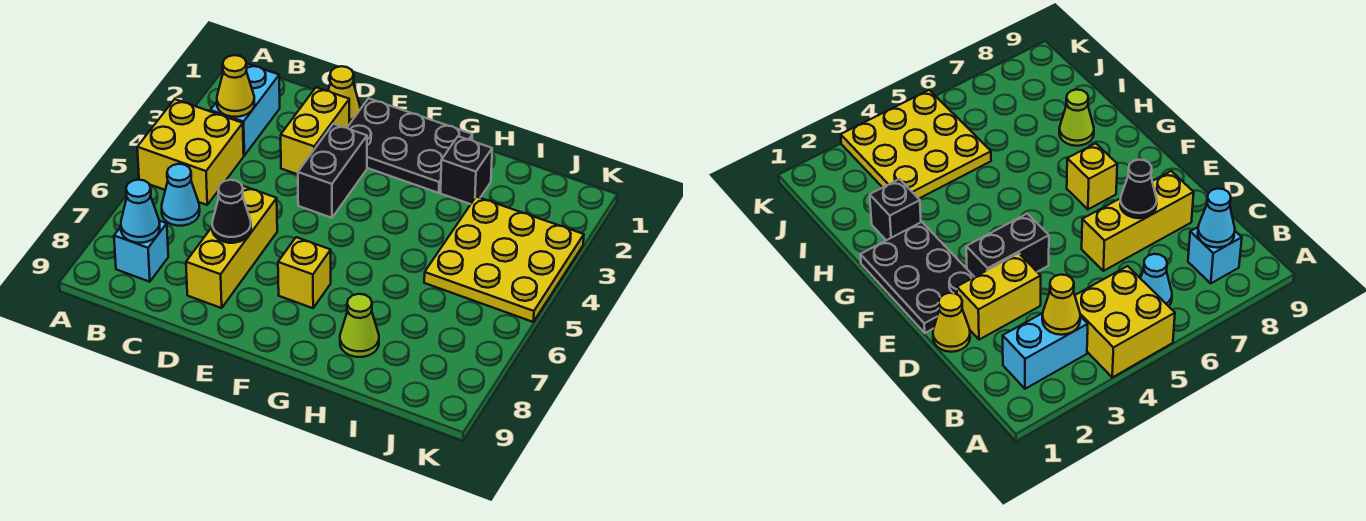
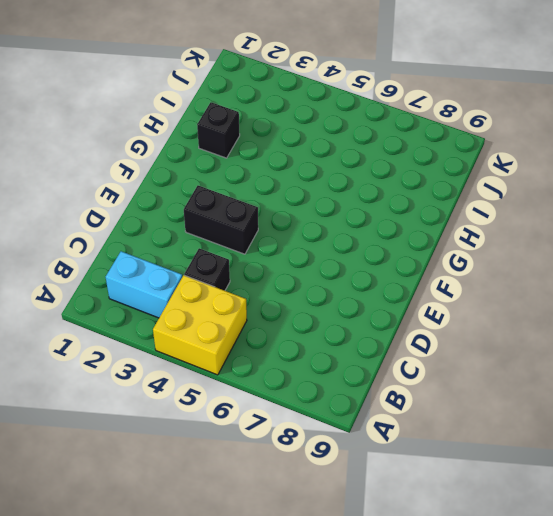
black brick C4 level 1 -> none
none -> cyan cone B6 level 1
none -> cyan brick B8 level 1
none -> yellow cone D1 level 1

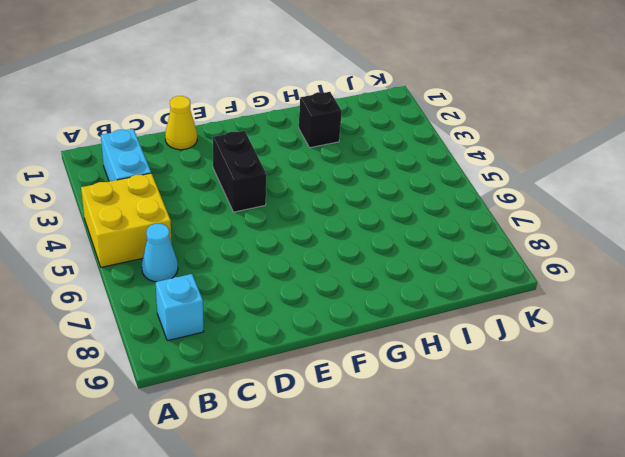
none -> yellow brick D2:D3 level 1
none -> yellow brick D6:D8 level 1
none -> black plate E1:G2 level 1

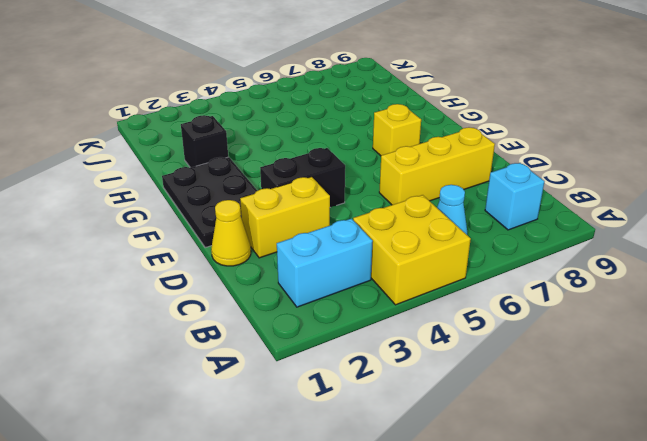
none -> lime cone H8 level 1
none -> yellow plate I3:K5 level 1
none -> yellow cone B3 level 2

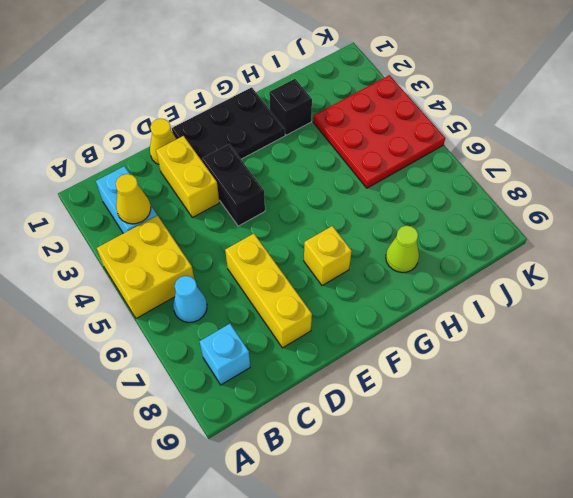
red plate I3:K5 level 1 -> yellow plate I3:K5 level 1
none -> cyan cone B8 level 2
none -> black cone D7 level 2

